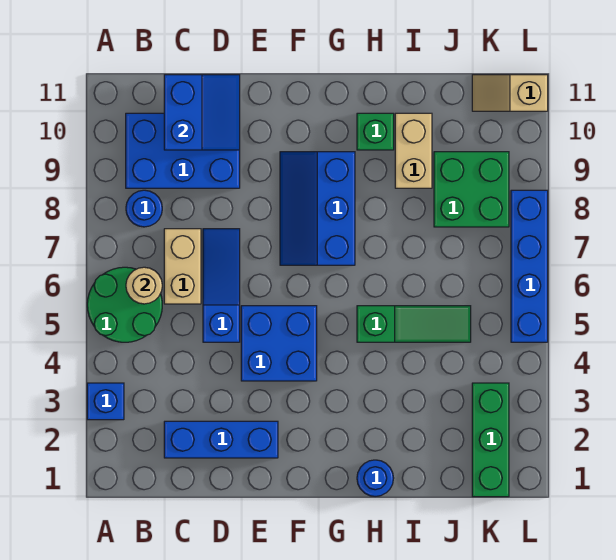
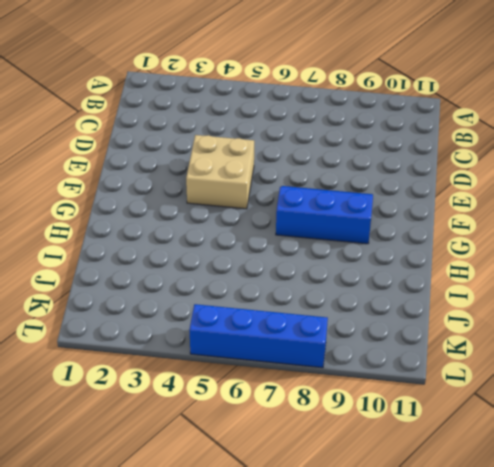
tan brick E4:F5 level 1 -> blue brick E4:F5 level 1
none -> blue brick A3 level 1
none -> green round brick A5:B6 level 1
none -> blue round brick B8 level 1

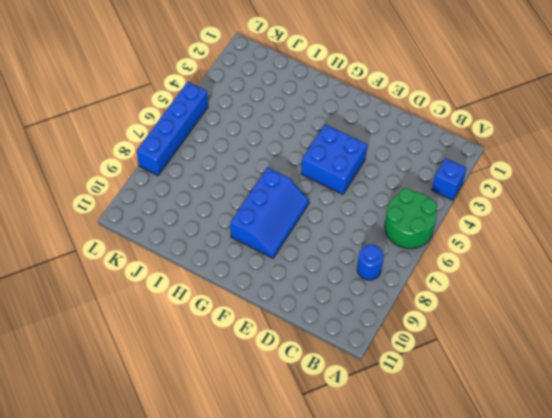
none -> blue brick B9:D10 level 1
none -> blue brick C2:E2 level 1
none -> tan brick C6:C7 level 1

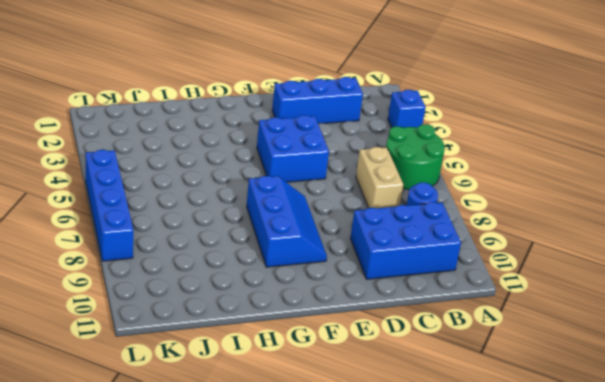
none -> blue slope D5:D7 level 1 top 5
none -> blue round brick H1 level 1
none -> green slope H5:J5 level 1 top H

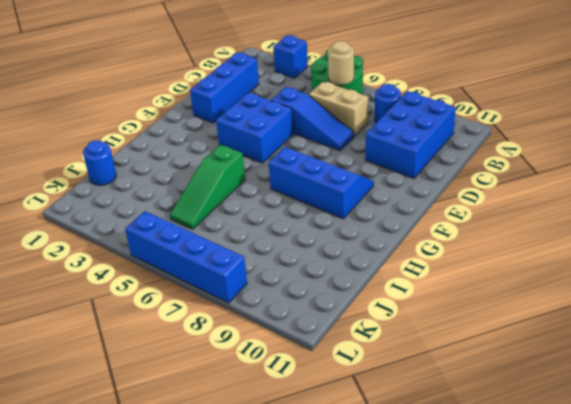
blue round brick J1 level 1 -> blue round brick H1 level 1
none -> green brick H10 level 1
none -> tan brick I9:I10 level 1
none -> green brick J8:K9 level 1

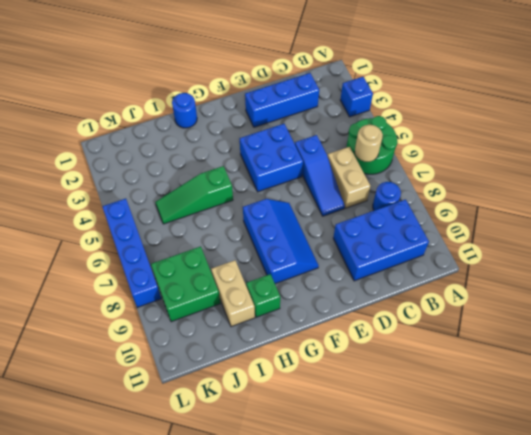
none -> green brick K1:K3 level 1
none -> tan slope K11:L11 level 1 top L
none -> blue slope C10:D11 level 2 top C

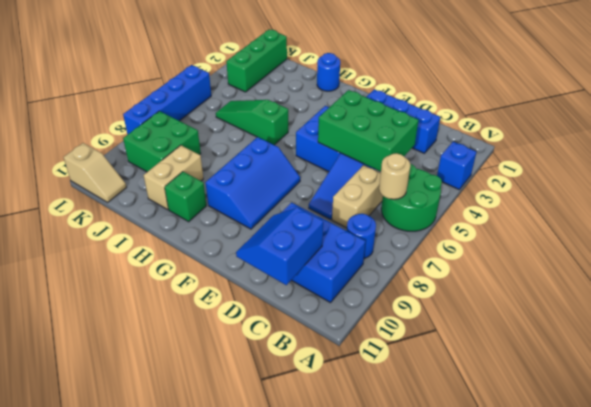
green brick C4:E5 level 2 -> none

